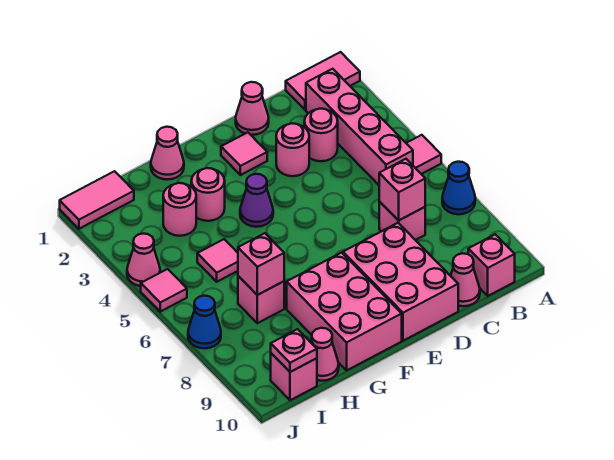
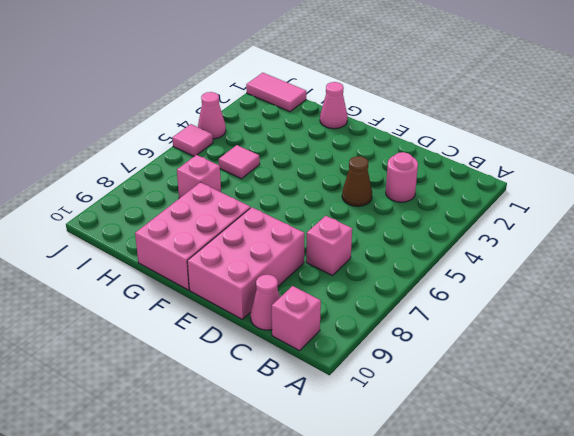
brown cone D4 level 1 -> none
none -> pink tile A1:B1 level 1
none -> pink tile A5 level 1
none -> blue cone A7 level 1

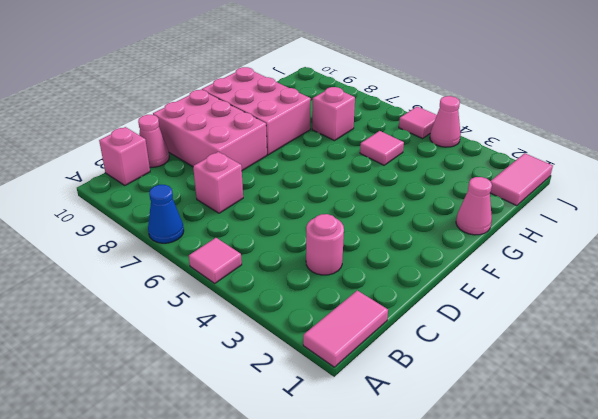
none -> pink brick B2:B5 level 1
none -> pink cone D1 level 1
none -> pink round brick D3 level 1

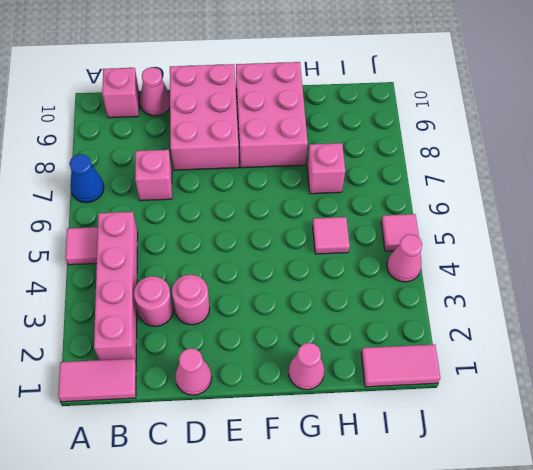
none -> pink tile E2 level 1
none -> purple cone F4 level 1
none -> pink round brick G3 level 1

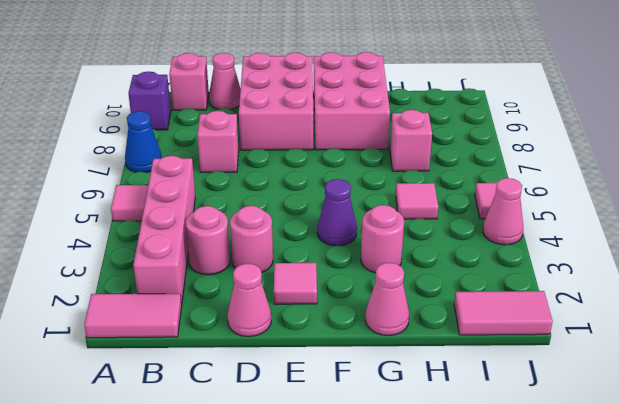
purple brick A9 level 1 -> none
none -> pink round brick H3 level 1
none -> pink cone H10 level 1
none -> pink brick I10 level 1

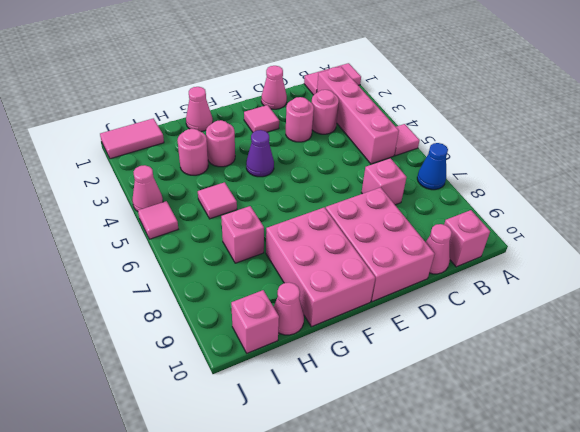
none -> blue cone J7 level 1
none -> pink brick C7 level 2
none -> pink brick H7 level 2

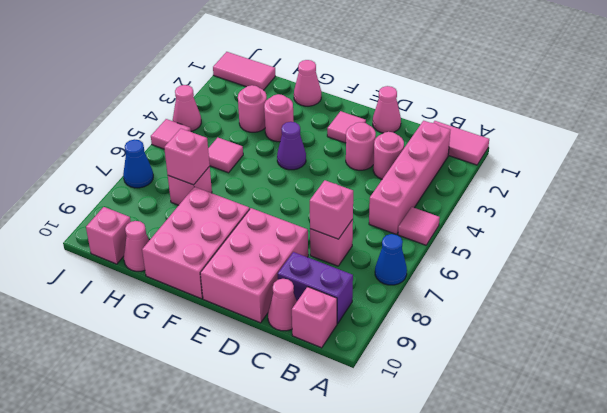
purple brick B9:C9 level 1 -> none
none -> pink plate I10 level 2

